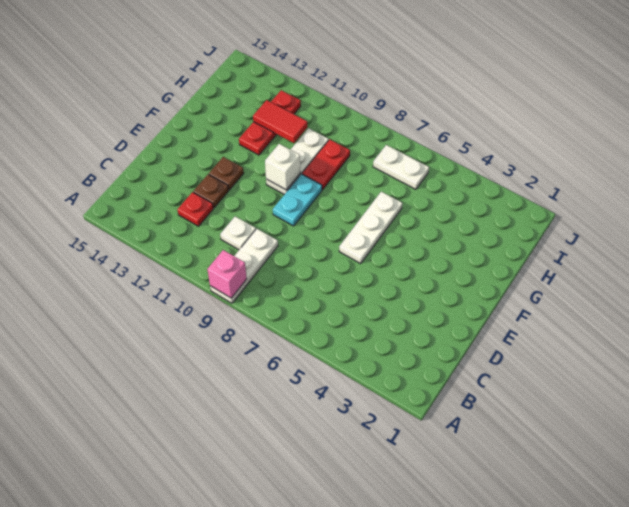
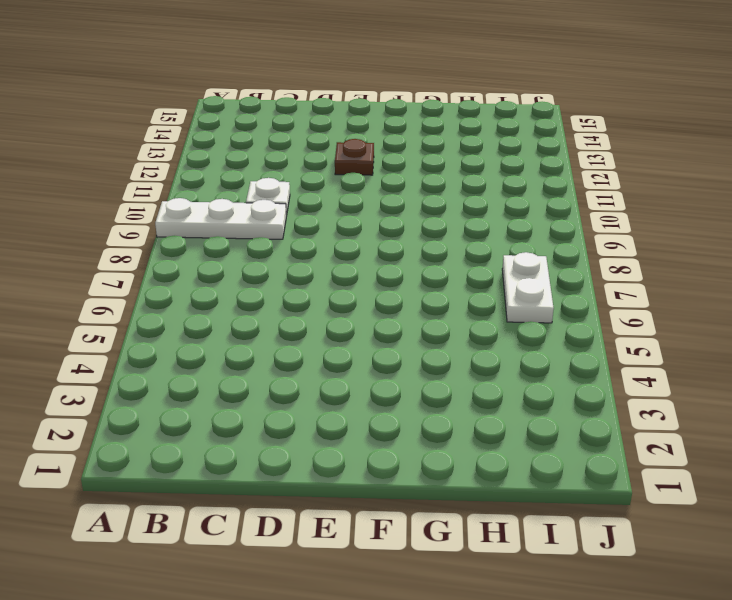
none -> red plate C12 level 1
none -> brown plate D12 level 1
none -> white plate E6:G6 level 1

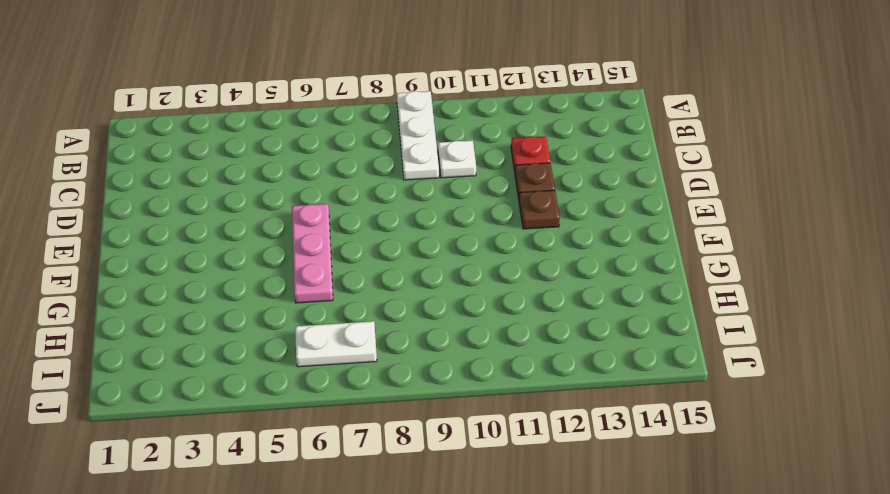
pink plate E6:G6 level 1 -> white plate E6:G6 level 1
none -> cyan plate E9:F9 level 1
none -> white plate F10:H10 level 1
none -> red plate G9:H9 level 1

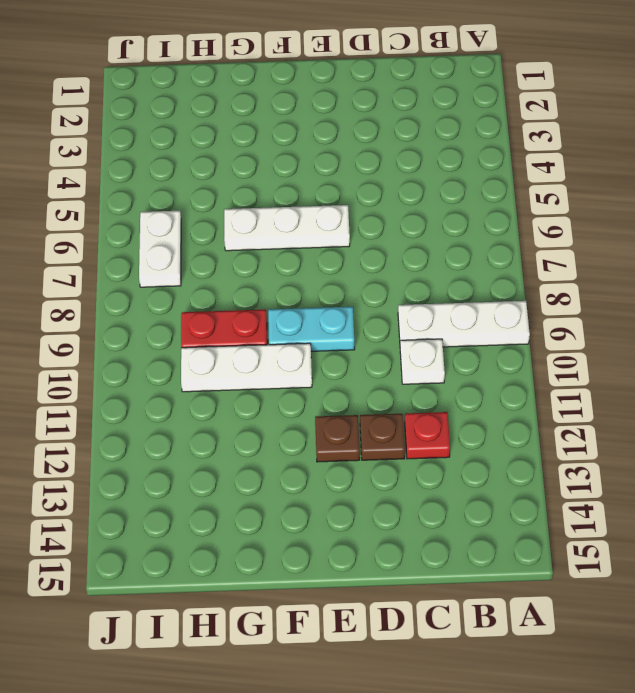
none -> red plate G12:I12 level 1
none -> pink brick A9 level 2
none -> white brick F10 level 2

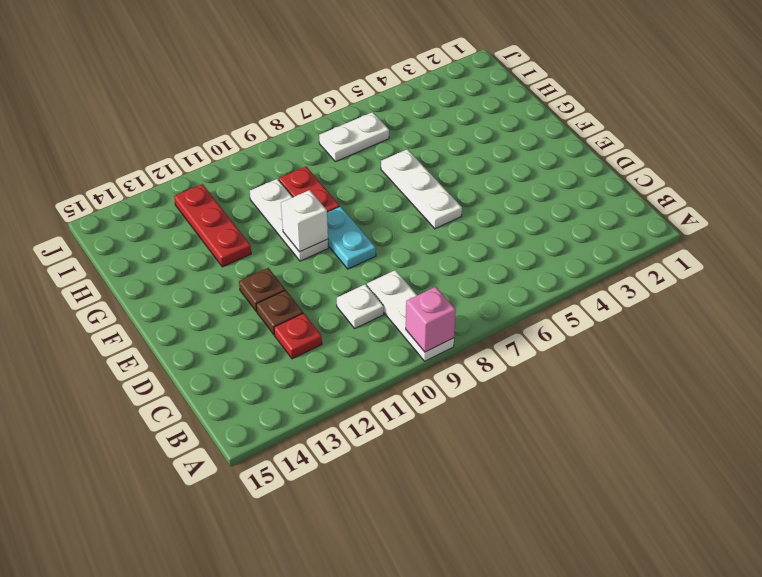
none -> red tile H11:H12 level 2

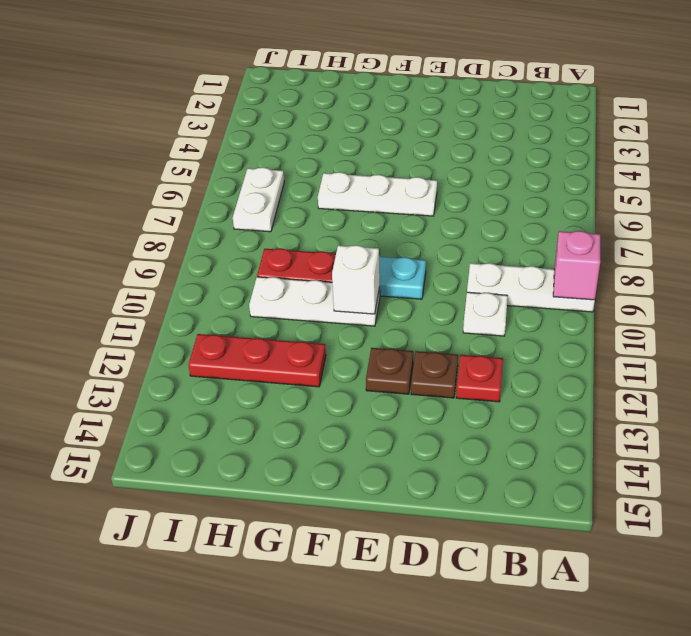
none -> red tile H11:H12 level 2

